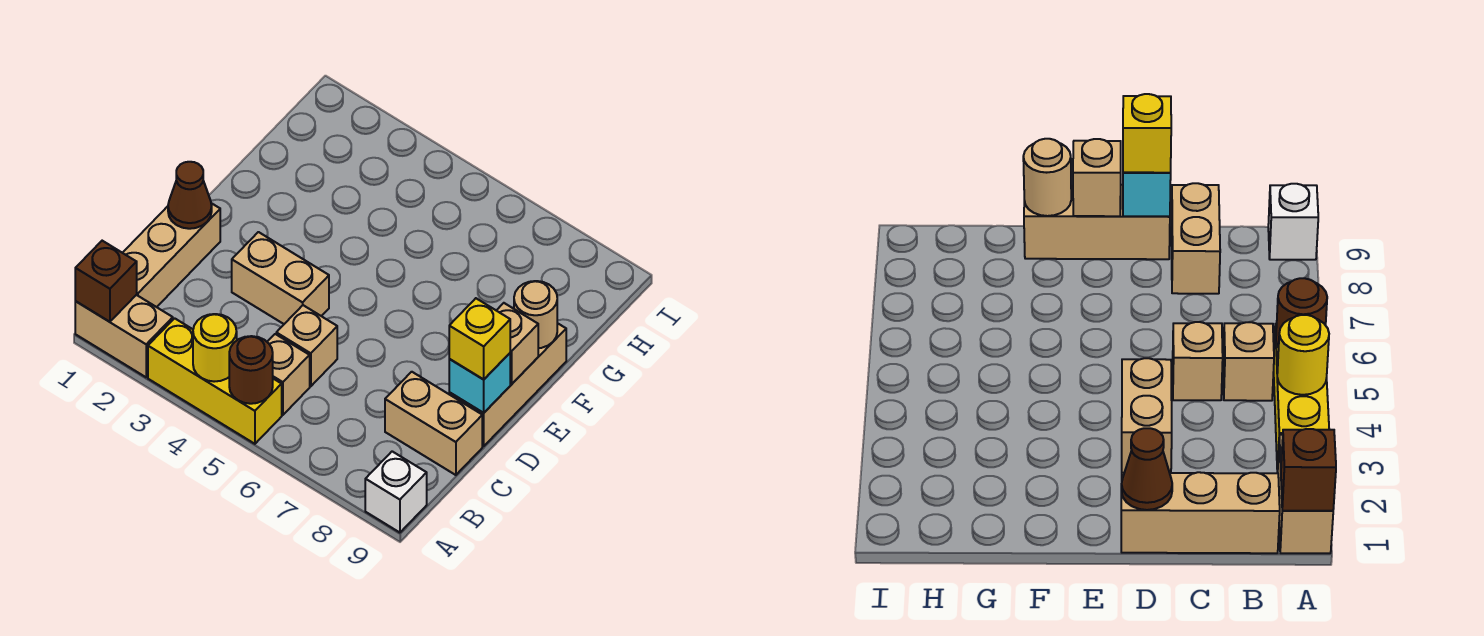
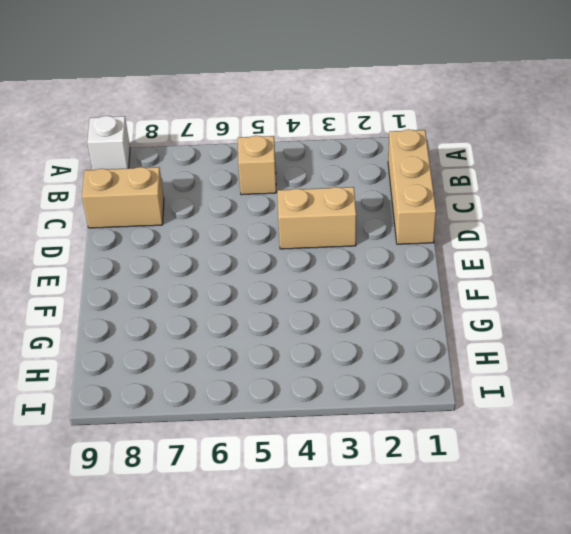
none -> tan brick A1:A2 level 1
none -> yellow brick A3:A5 level 1
none -> tan brick C5 level 1

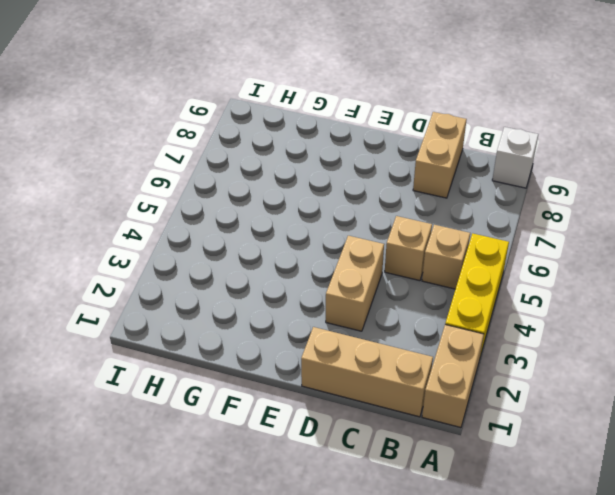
none -> tan brick D9:F9 level 1
none -> brown brick A1 level 2
none -> yellow round brick A4 level 2

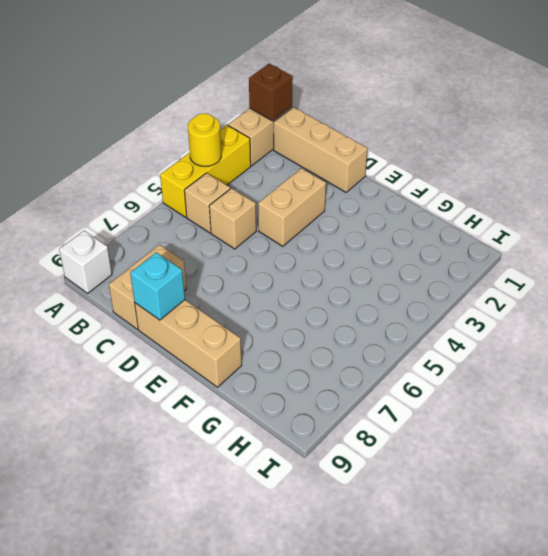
none -> brown round brick A5 level 2
none -> brown cone D1 level 2
none -> tan brick E9 level 2

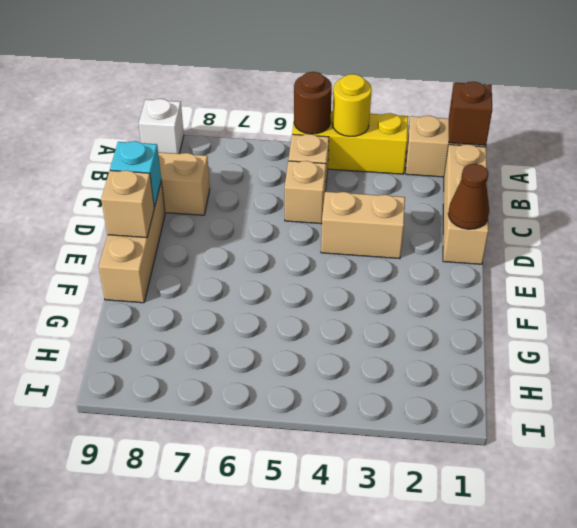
none -> tan round brick F9 level 2
none -> yellow brick D9 level 3

